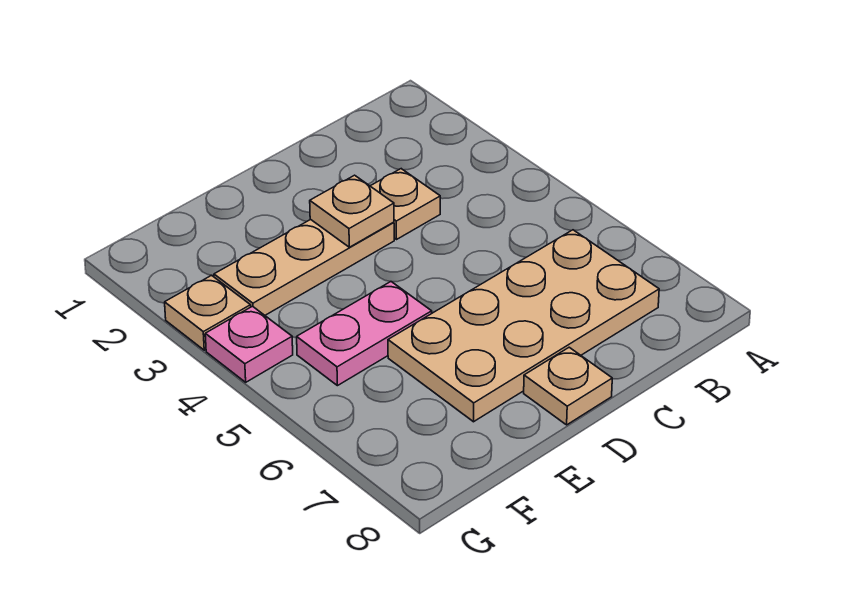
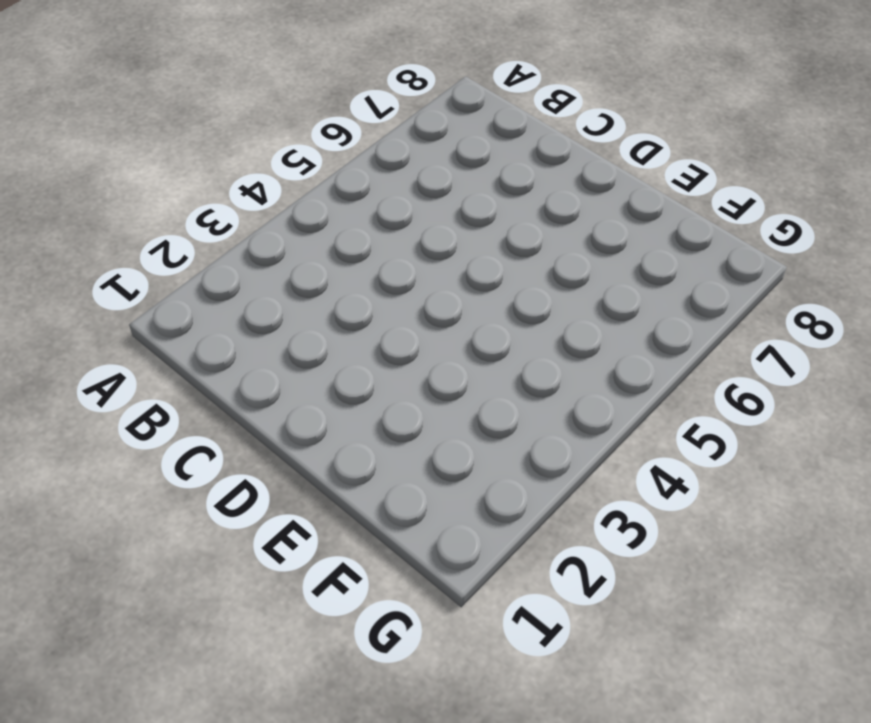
none -> tan plate B6:E7 level 1
none -> tan plate C3 level 1

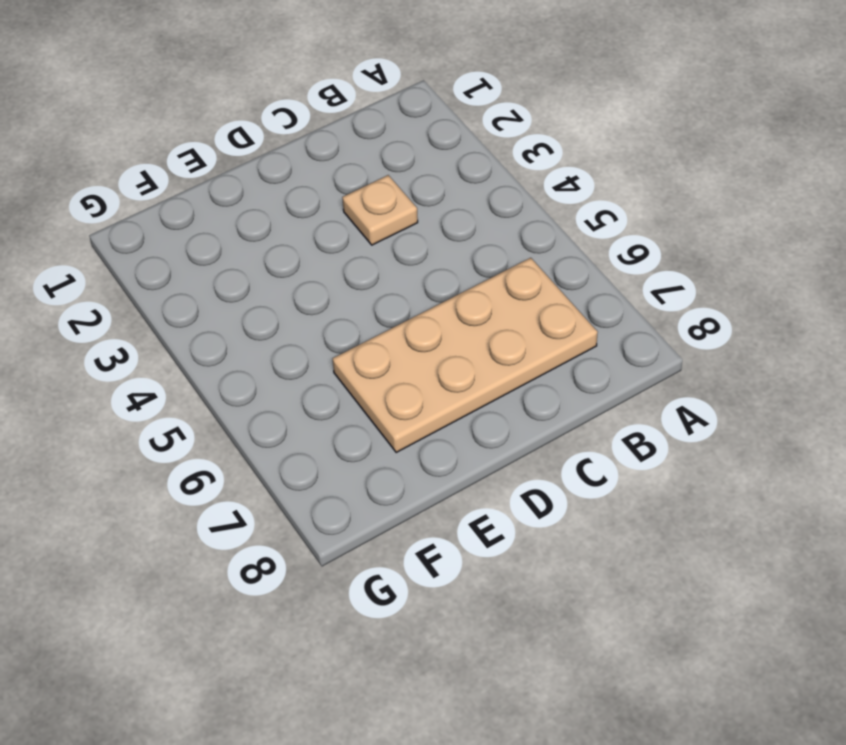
none -> tan plate D3:F3 level 1
none -> tan plate D8 level 1

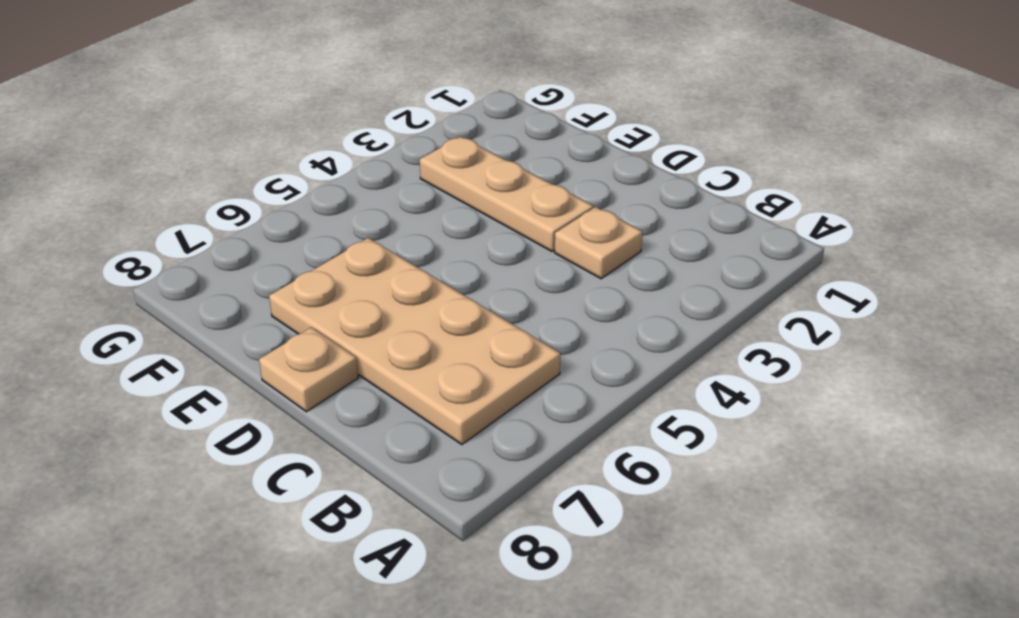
none -> pink plate E5:F5 level 1
none -> tan plate G3 level 1

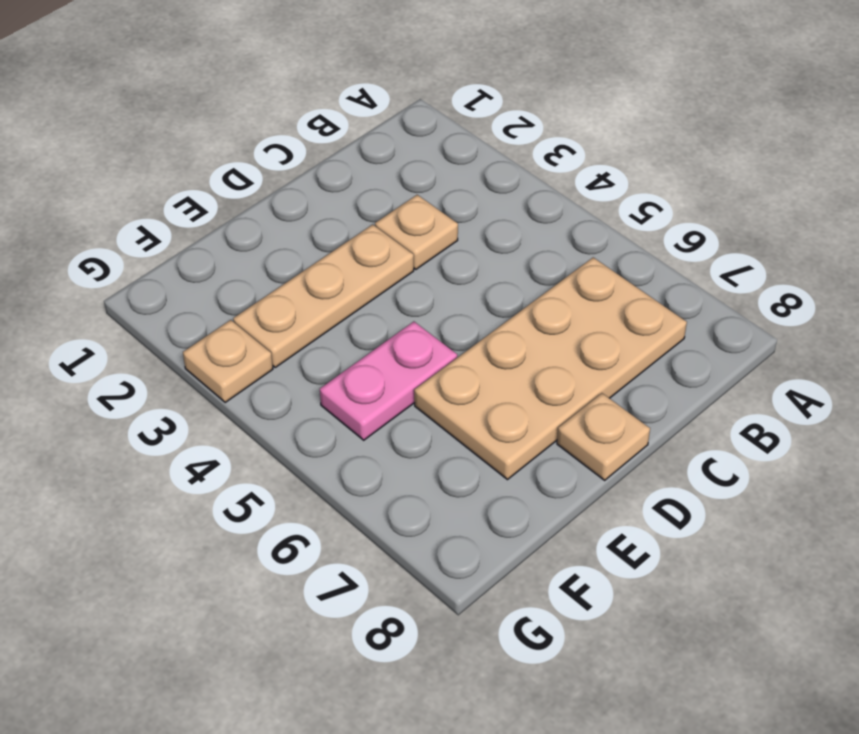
none -> pink plate G4 level 1
none -> tan plate D3 level 2

